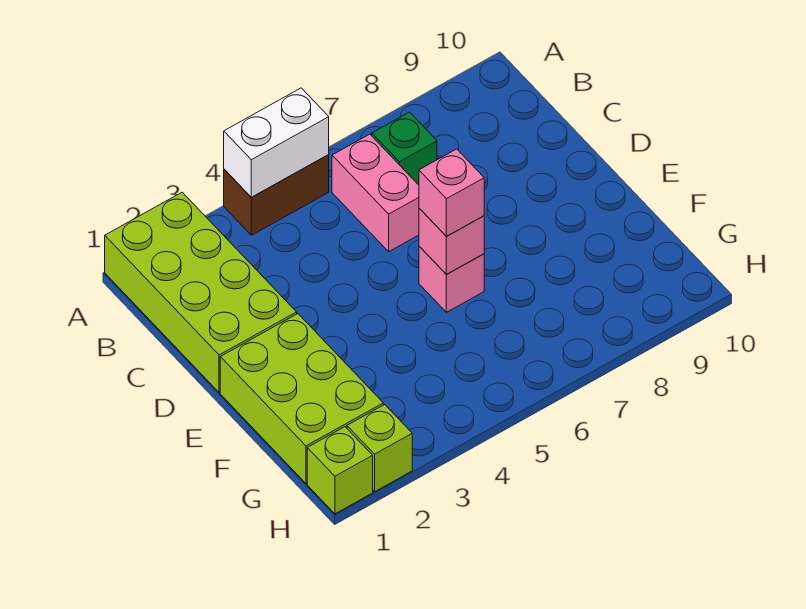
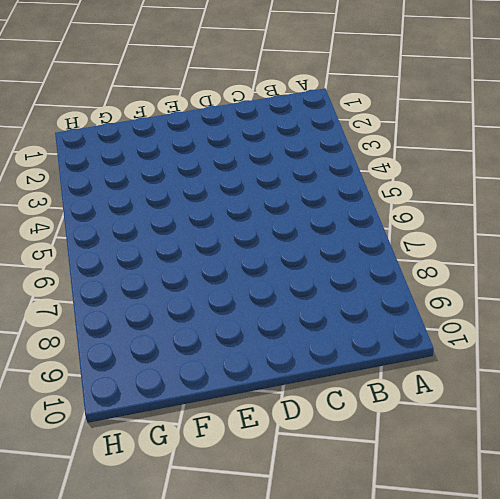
none -> lime brick A1:D2 level 1
none -> brown brick A4:A5 level 1

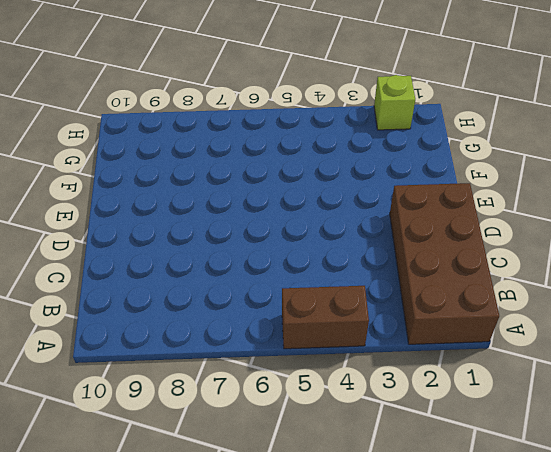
brown brick A1:D2 level 1 -> lime brick A1:D2 level 1
none -> pink brick B6:C6 level 1
none -> green brick B7 level 1

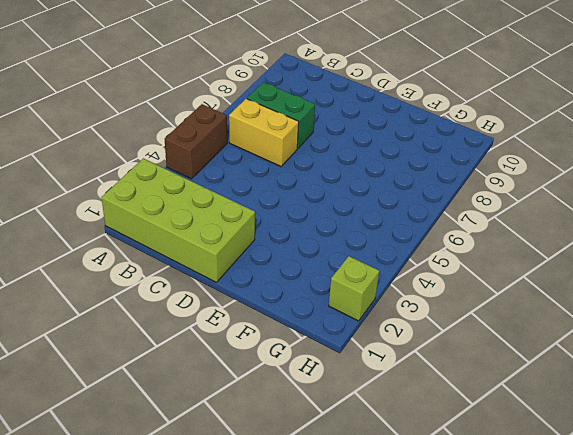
yellow brick B6:C6 level 1 -> pink brick B6:C6 level 1
green brick B7:C7 level 1 -> green brick B7 level 1
none -> lime brick E1:G2 level 1
none -> pink brick E6 level 1

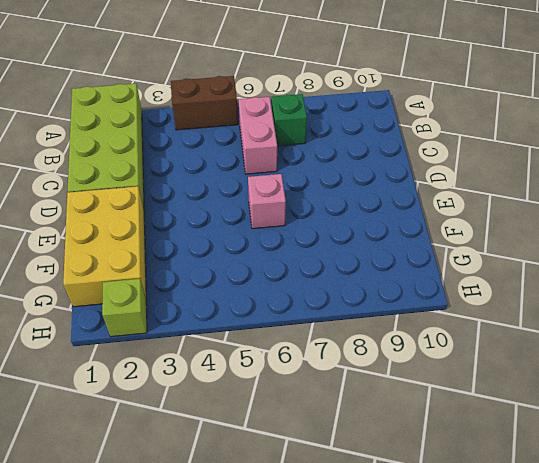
yellow brick E1:G2 level 1 -> lime brick E1:G2 level 1
none -> lime brick H1 level 1
none -> white brick A4:A5 level 2

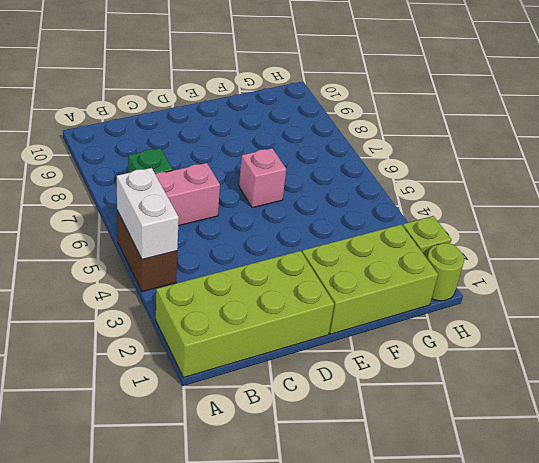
lime round brick H1 level 1 -> lime brick H1 level 1
none -> pink brick E6 level 2
none -> pink brick E6 level 3

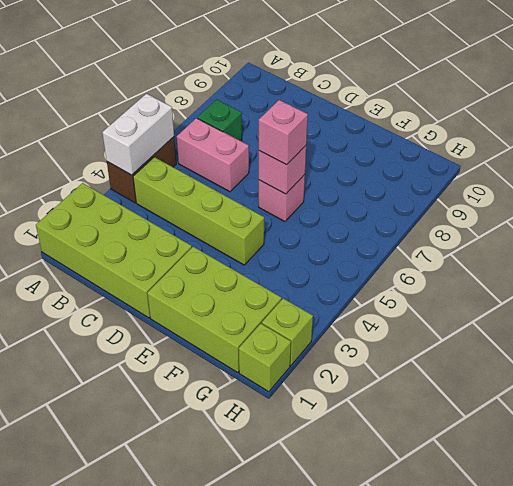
lime brick B4:E4 level 1 -> none

